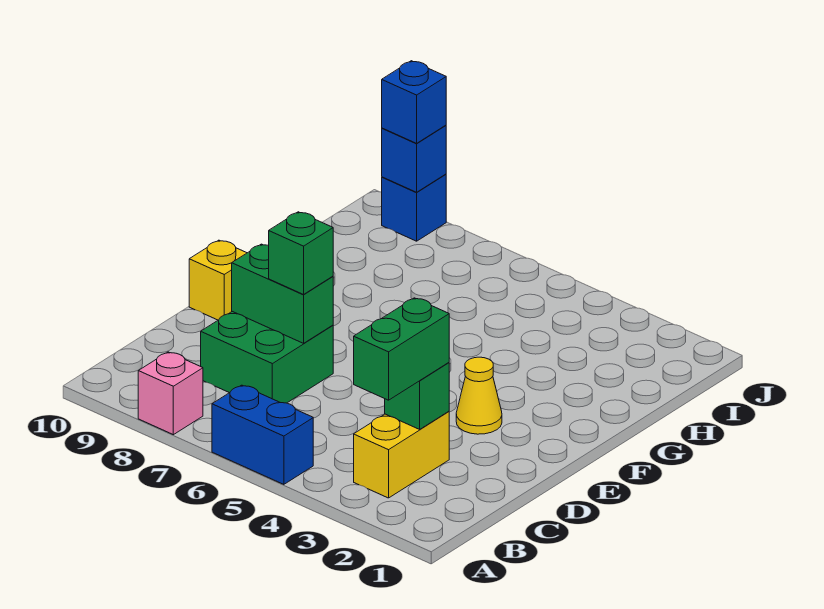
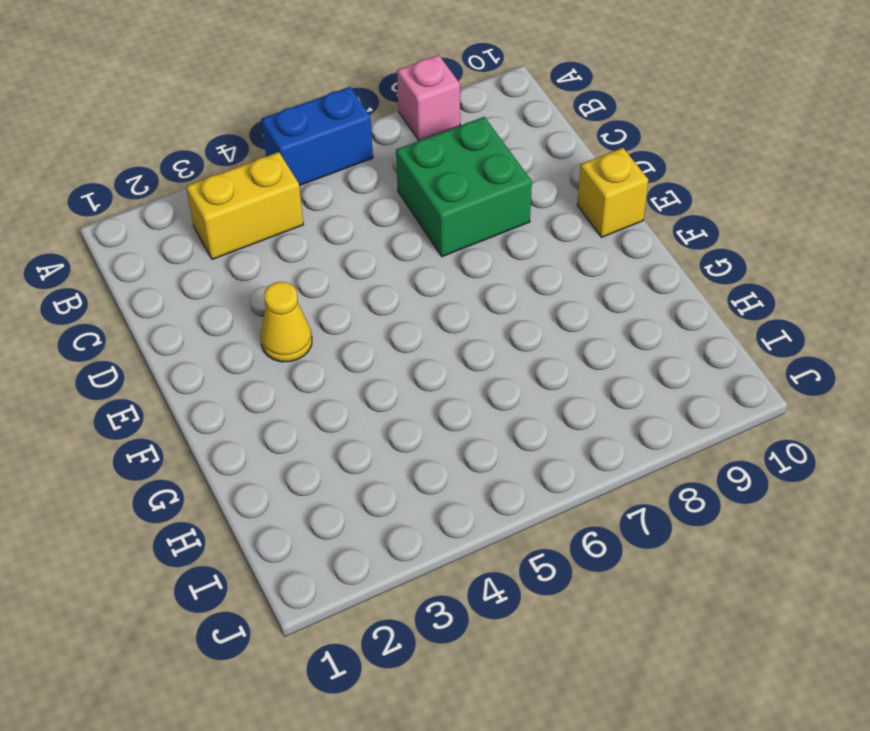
yellow brick B3:B4 level 1 -> yellow brick B3:C3 level 1
none -> blue brick J9 level 1
none -> green brick C3 level 2
none -> green brick D7:D8 level 2

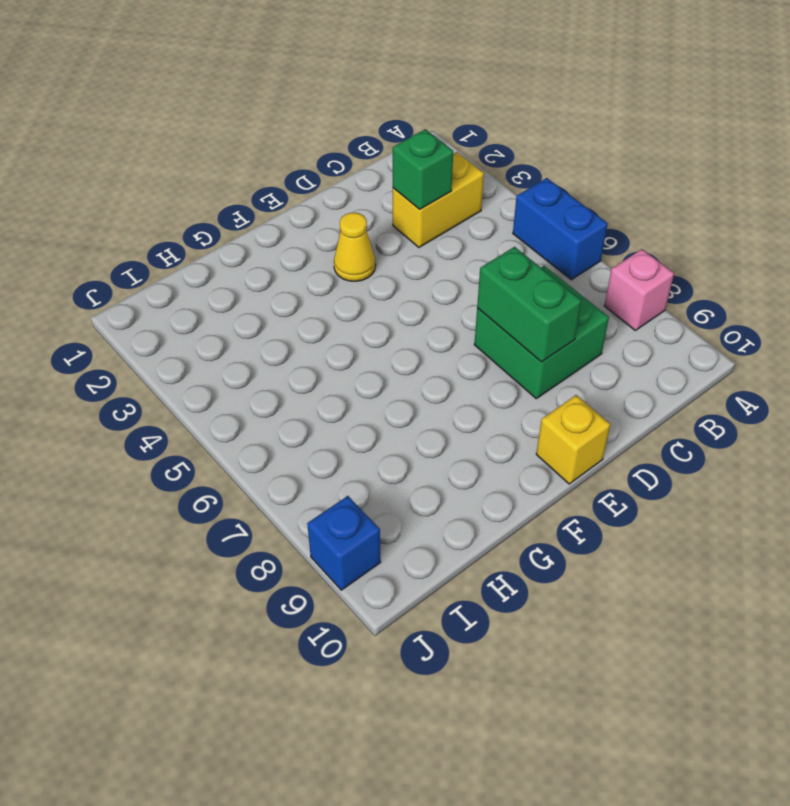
none -> blue brick J9 level 2
none -> green brick B3:C3 level 3
none -> green brick D7 level 3

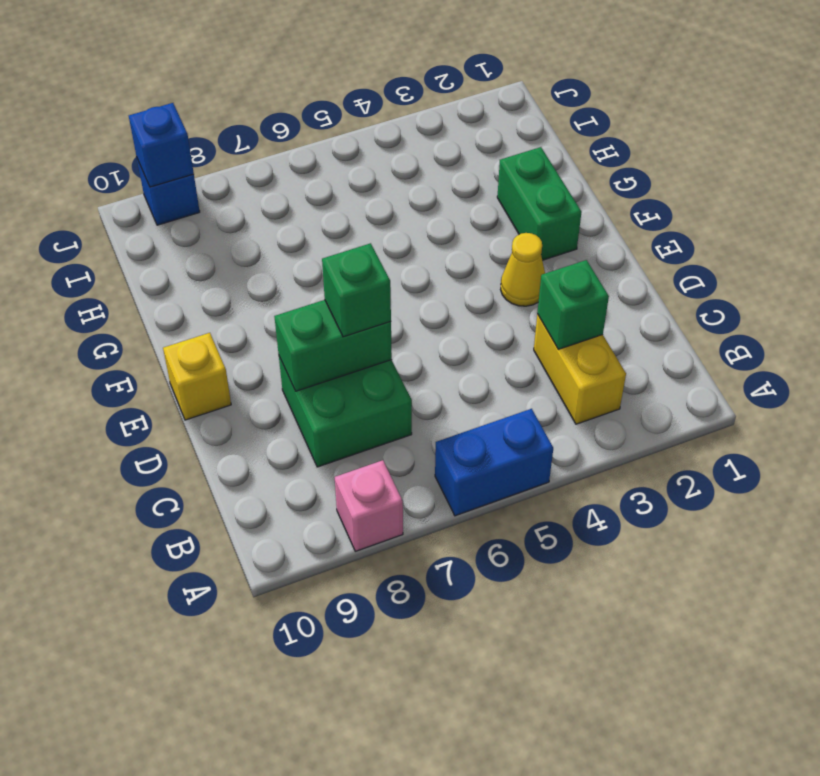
green brick F2:G2 level 1 -> green brick B3:C3 level 3
none -> blue brick J9 level 3

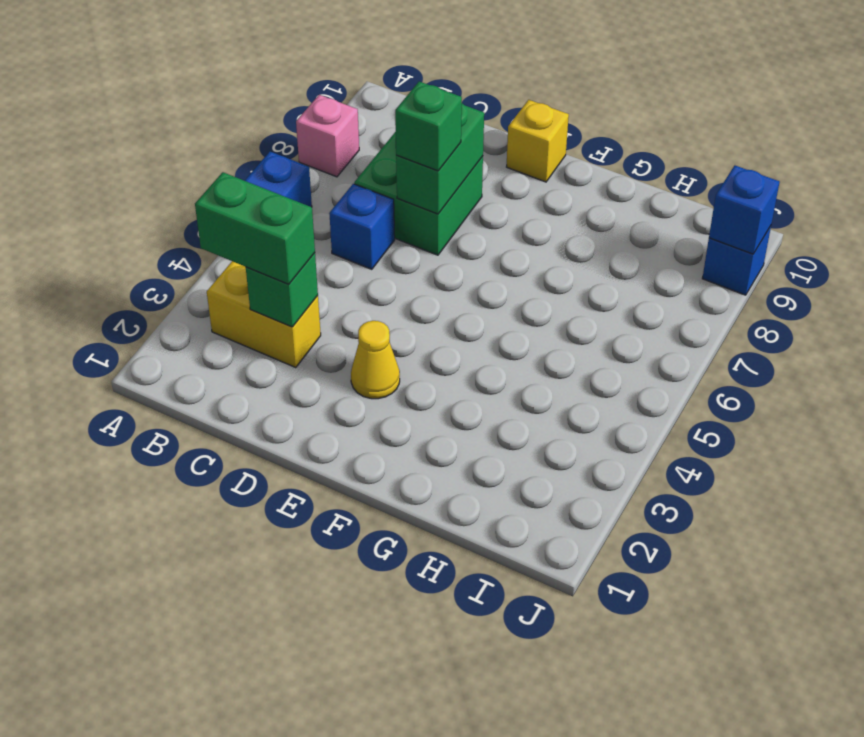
blue brick C6 level 1 -> blue brick J9 level 3

